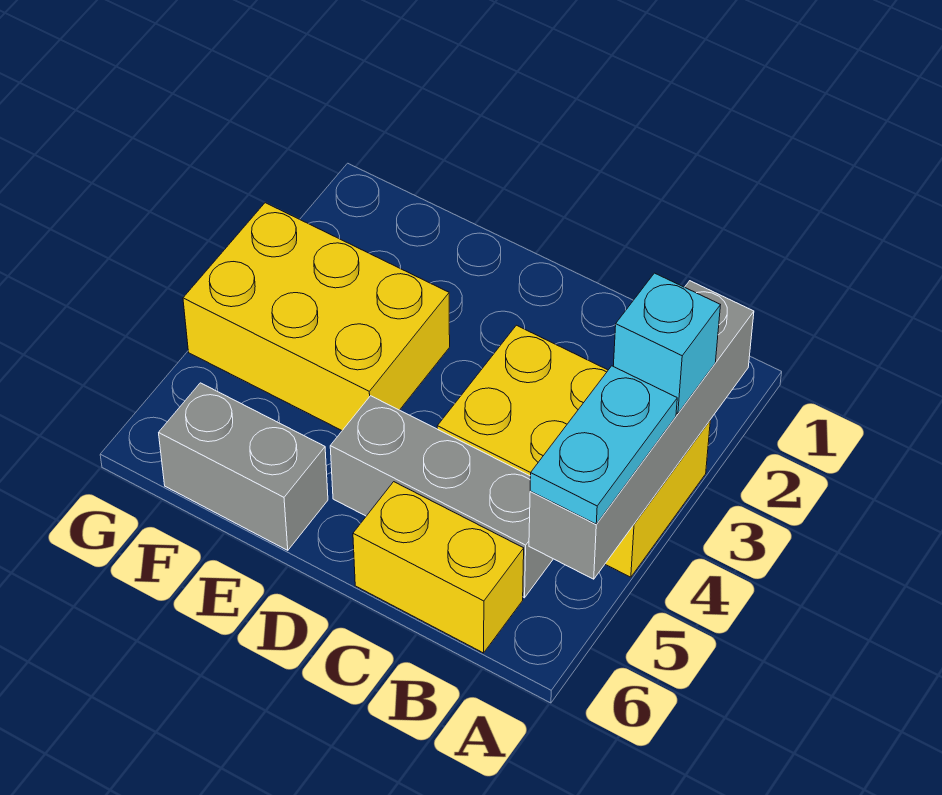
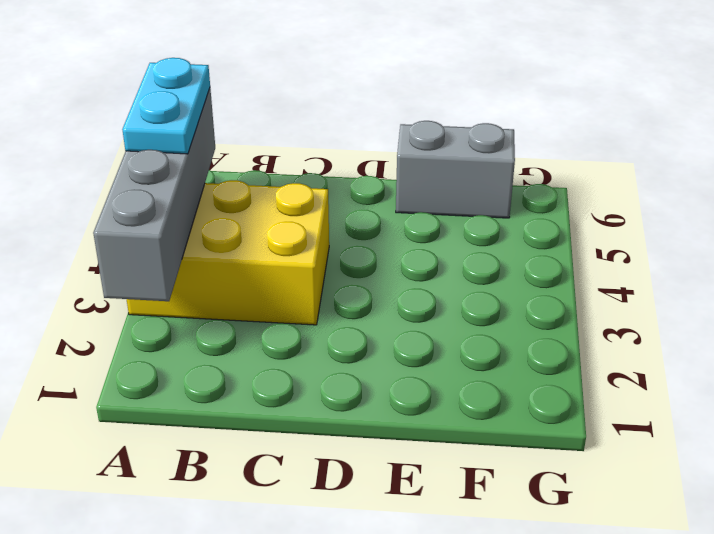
none -> grey brick B5:D5 level 1
none -> yellow brick B6:C6 level 1

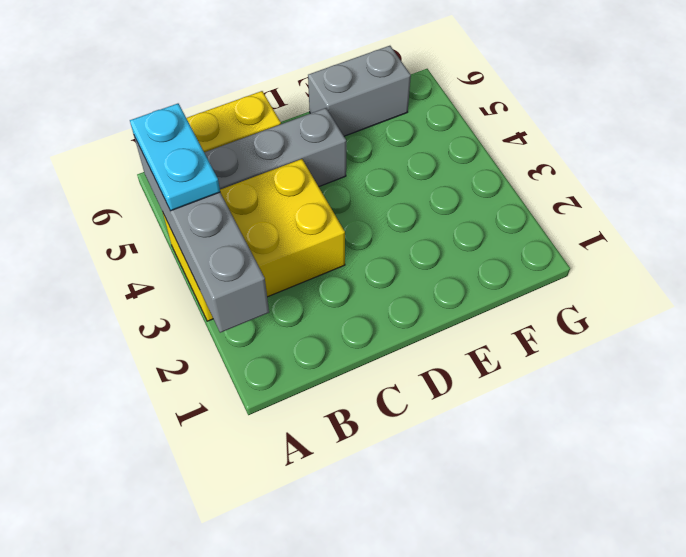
none -> yellow brick E3:G4 level 1
none -> cyan brick A3 level 3

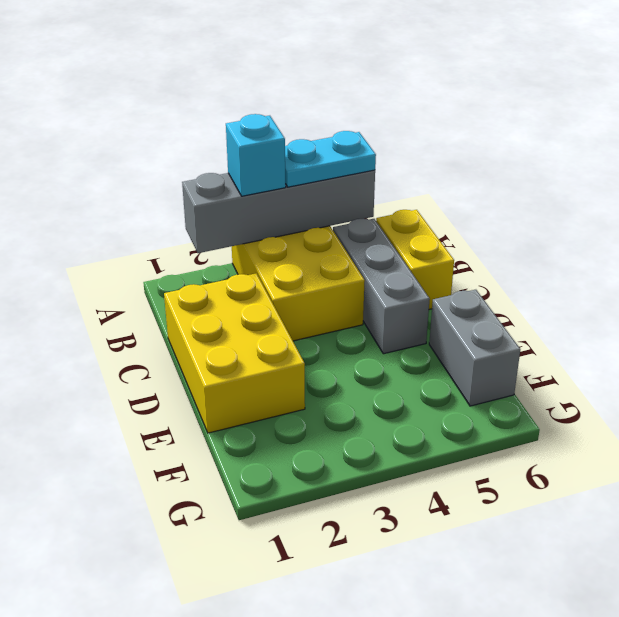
yellow brick C1:E2 level 1 -> yellow brick E3:G4 level 1

